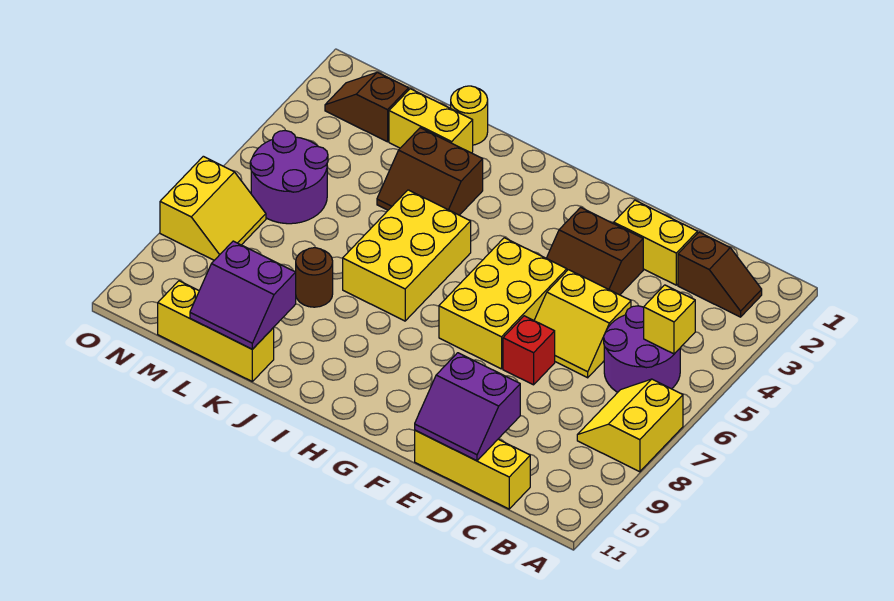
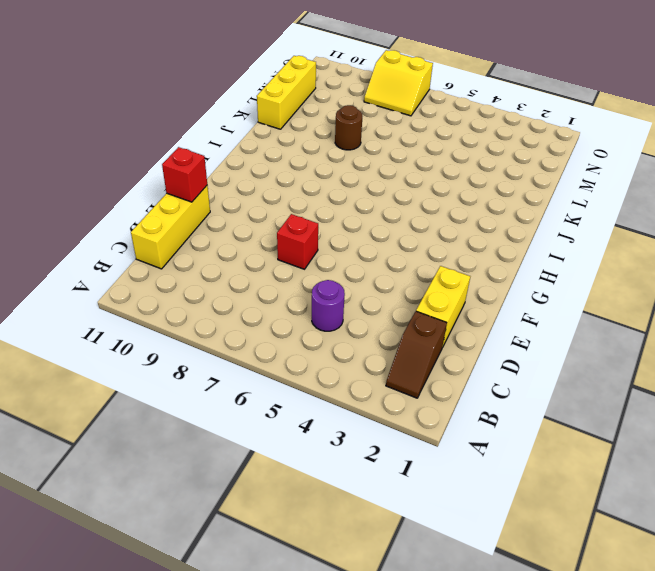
purple round brick C5 level 1 -> purple round brick B5:C6 level 1
red brick E11 level 2 -> purple slope D10:E11 level 2 top 10
none -> yellow slope A7:B8 level 1 top A
none -> yellow slope D5:E6 level 1 top 5
none -> brown slope E3:F4 level 1 top 3

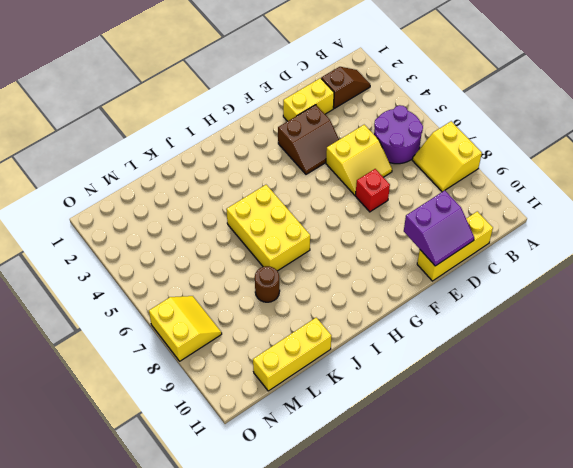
none -> yellow brick F5:G7 level 1
none -> brown slope J3:K4 level 1 top 3
none -> yellow round brick K1 level 1

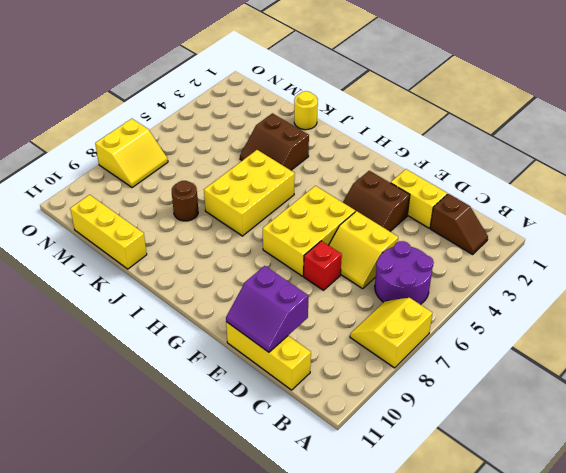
none -> yellow brick K2:L2 level 1
none -> brown slope M2:N2 level 1 top M
none -> purple round brick M5:N6 level 1

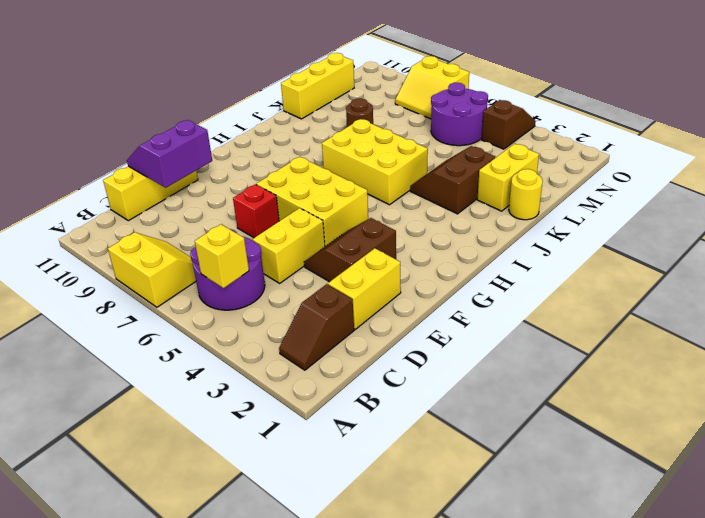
brown slope N4:O4 level 1 top N -> brown slope M2:N2 level 1 top M
none -> purple slope K10:L11 level 2 top 10

